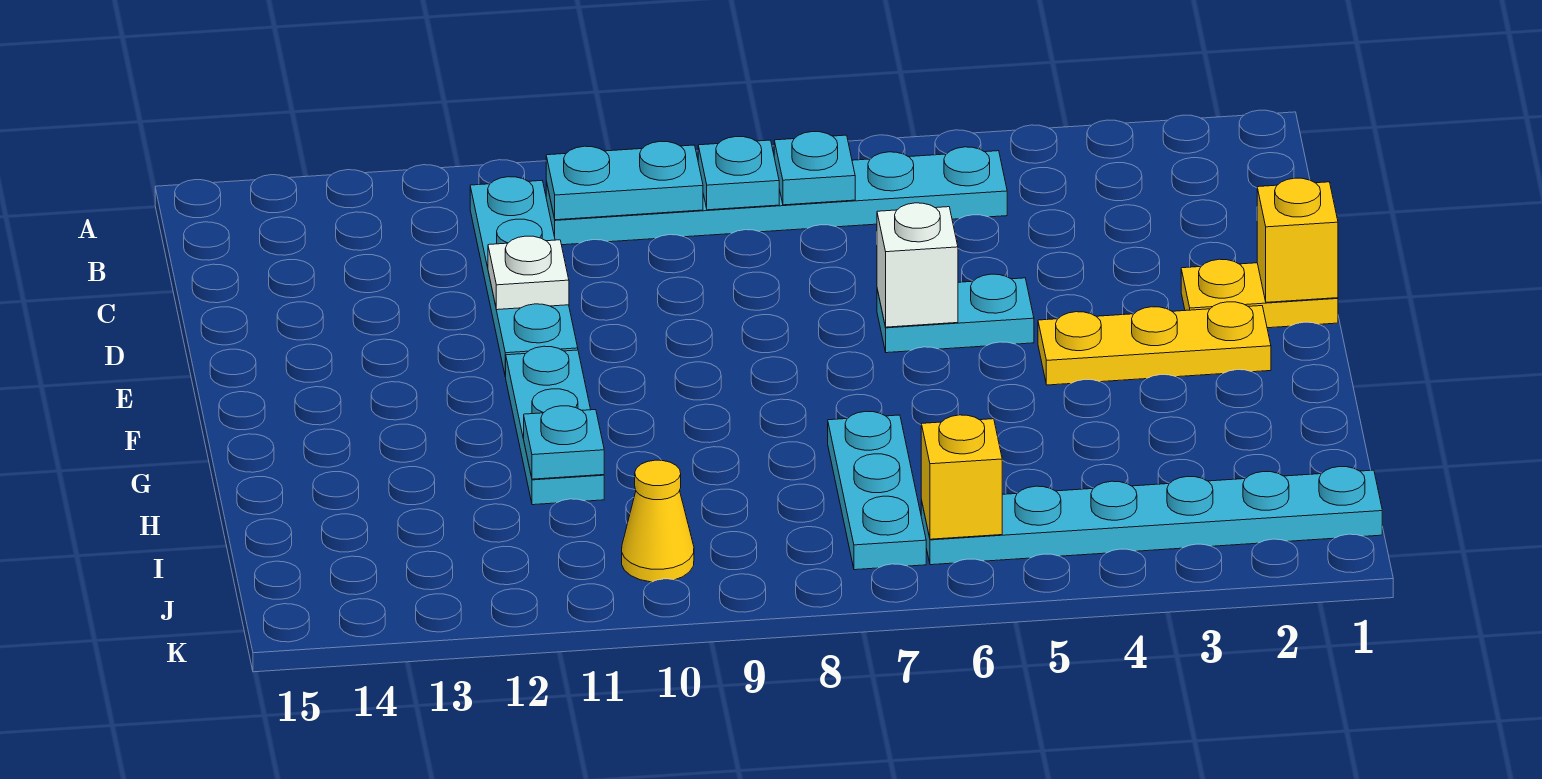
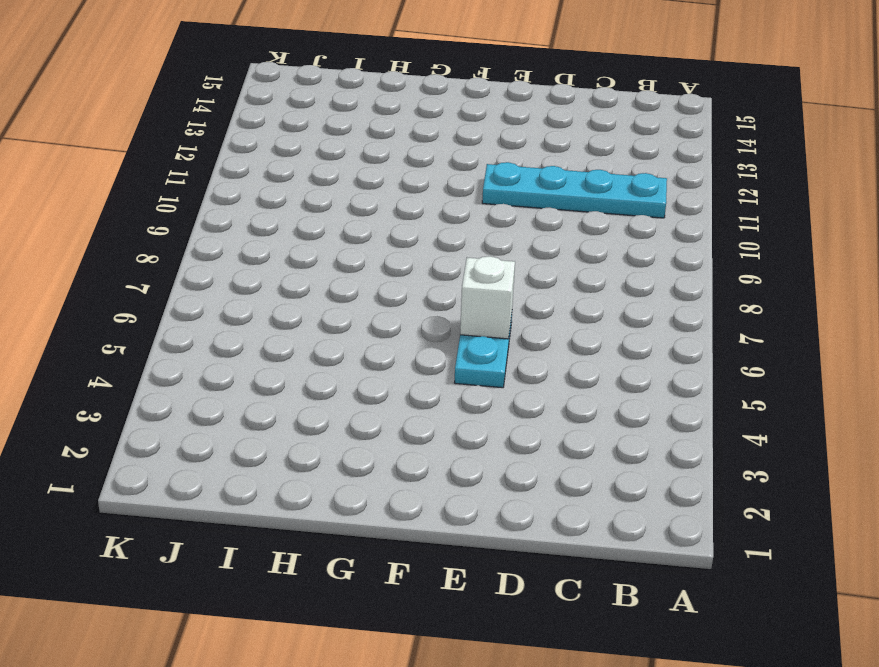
none -> cyan plate B5:B10 level 1
none -> yellow plate E1:E2 level 1
none -> yellow plate F2:F4 level 1

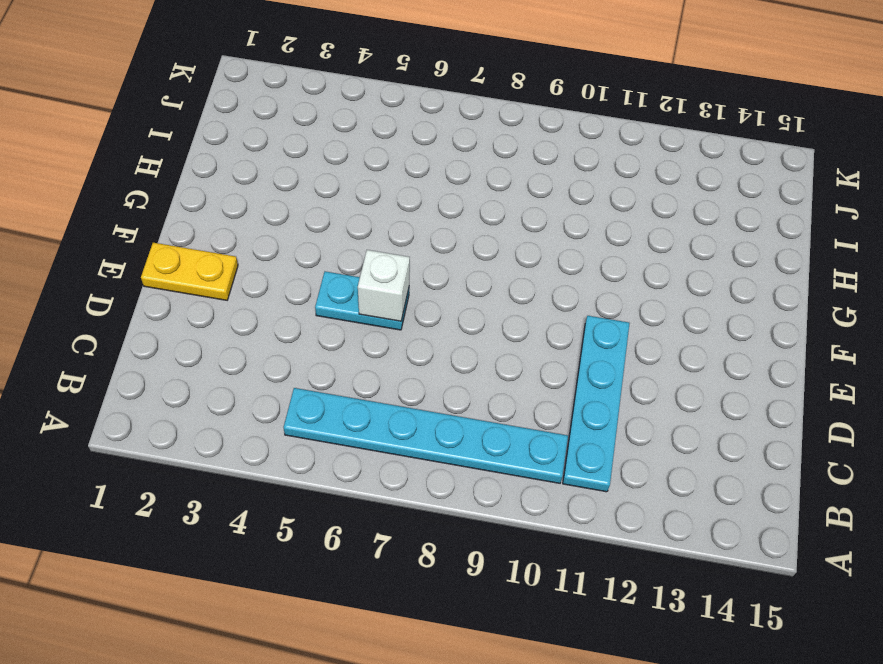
none -> yellow plate F2:F4 level 1
none -> cyan plate F11:H11 level 1
none -> cyan plate H7:J7 level 1

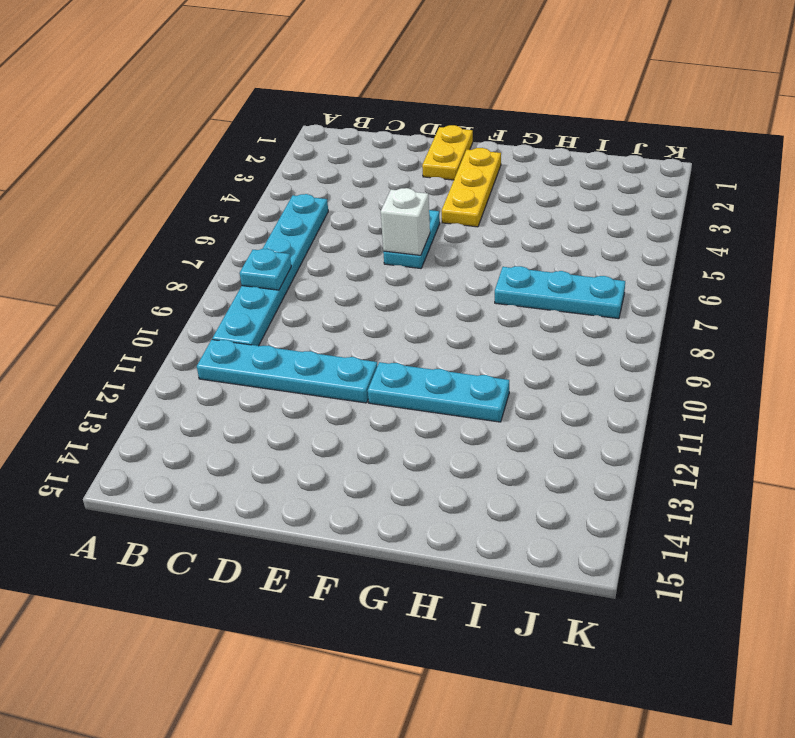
none -> cyan plate J1:J6 level 1
none -> yellow cone J10 level 1
none -> cyan plate B7 level 2

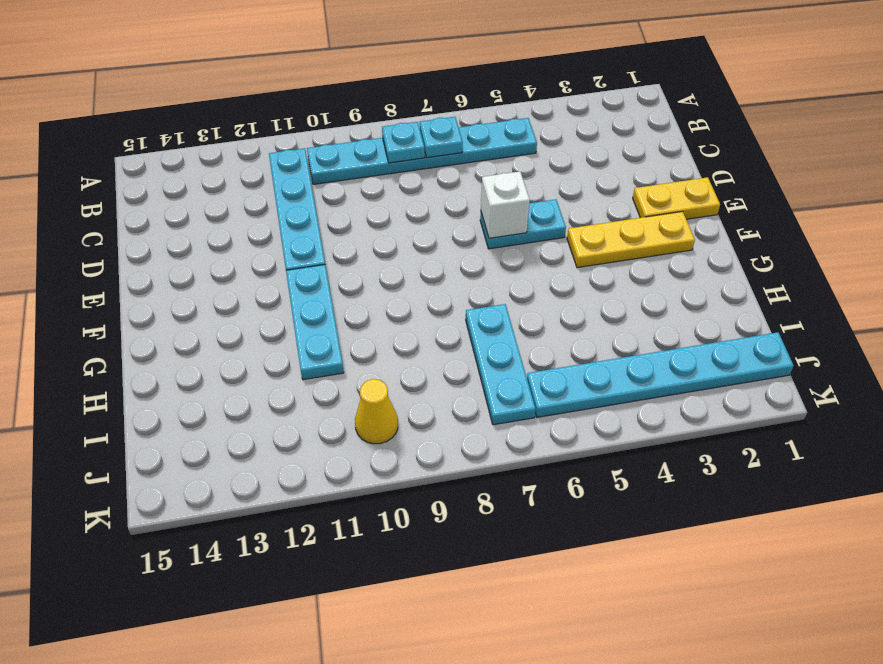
none -> cyan plate B9:B10 level 2
none -> white plate D11 level 2
none -> yellow brick E1 level 2

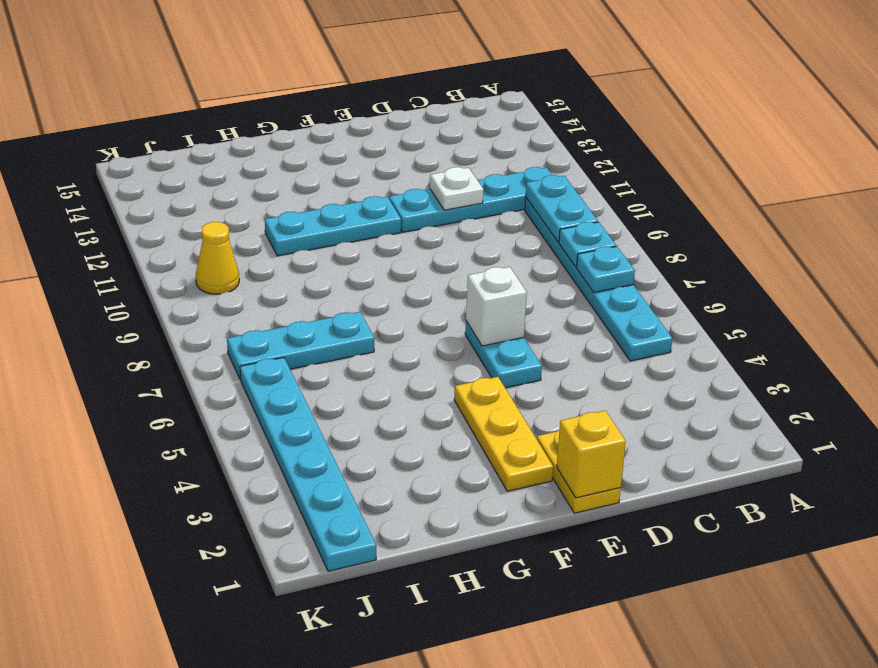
none -> cyan plate H11 level 2
none -> yellow brick J6 level 2

